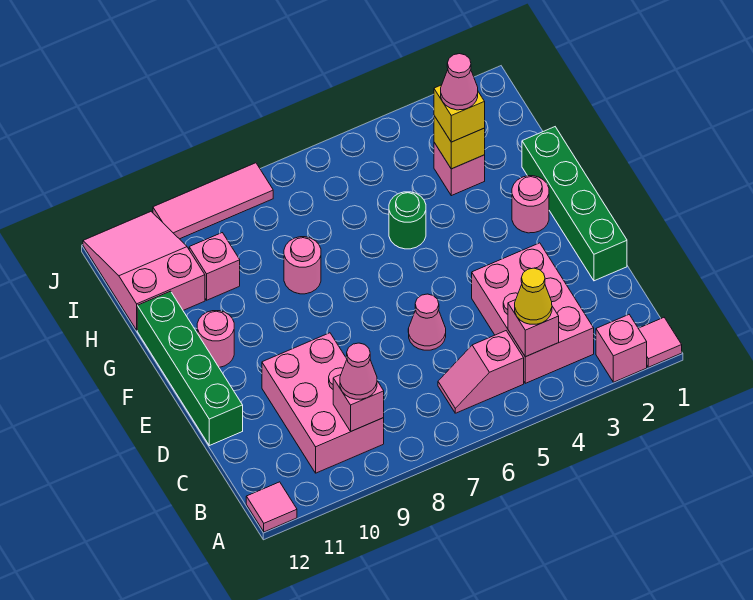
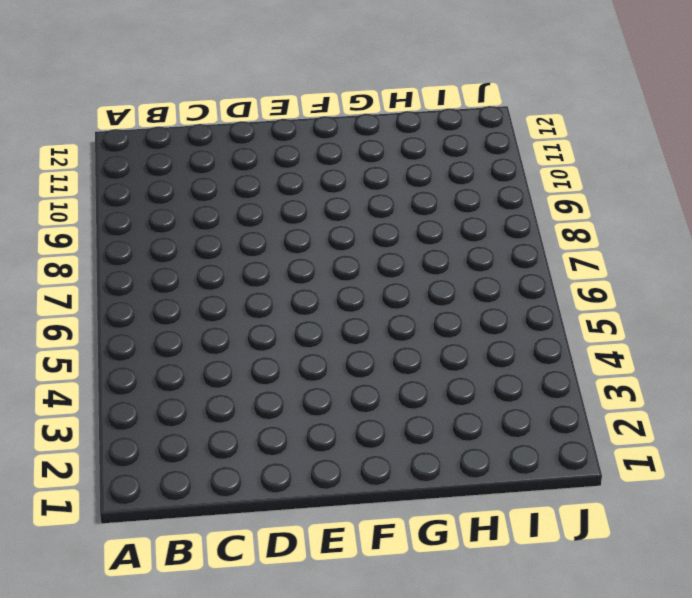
none -> pink tile A1 level 1
none -> pink brick A2 level 1
none -> pink tile A12 level 1

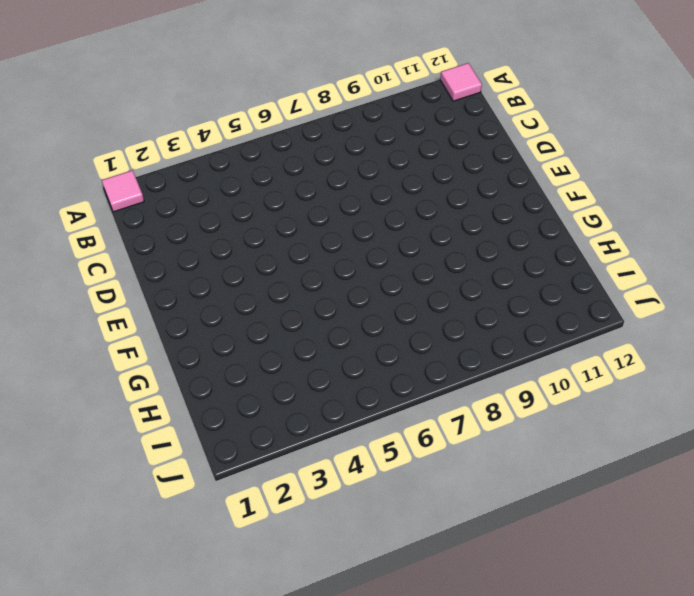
none -> pink brick A2 level 1
none -> pink brick B3:D4 level 1
none -> pink slope B5:B6 level 1 top 5

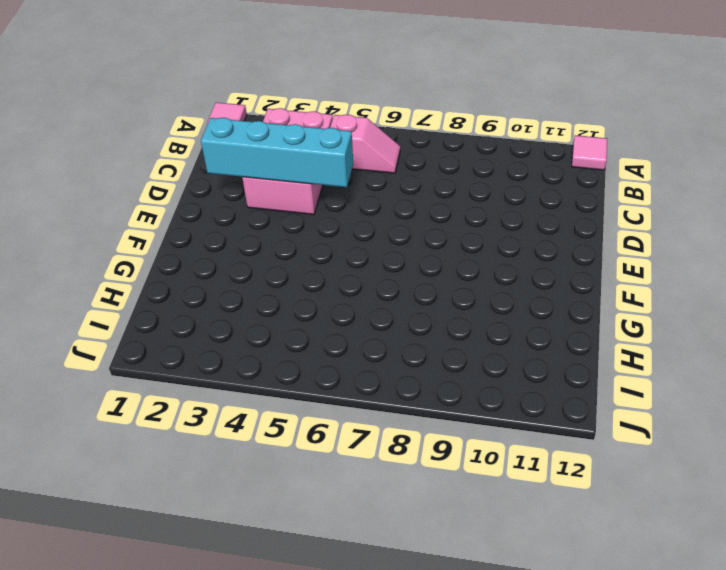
cyan brick D2:D5 level 2 -> none
none -> pink brick A2 level 1
none -> pink brick B9:D10 level 1
none -> green brick D1:G1 level 1

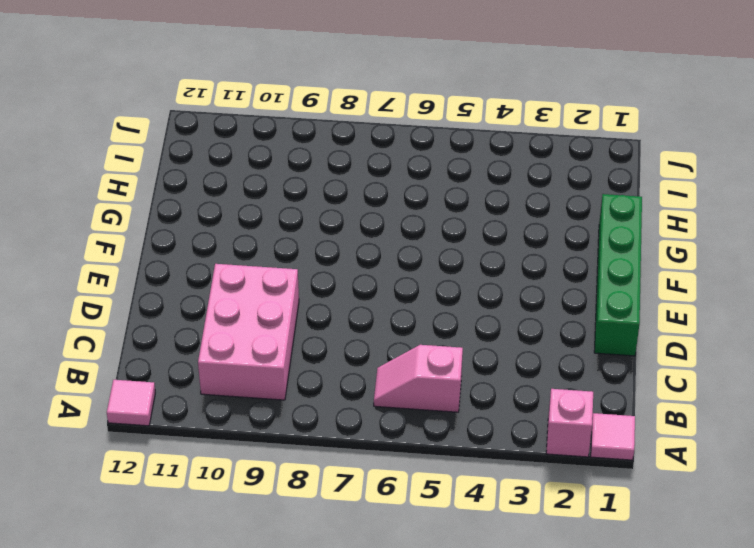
none -> pink brick B3:D4 level 1
none -> pink cone D6 level 1
none -> green brick D12:G12 level 1

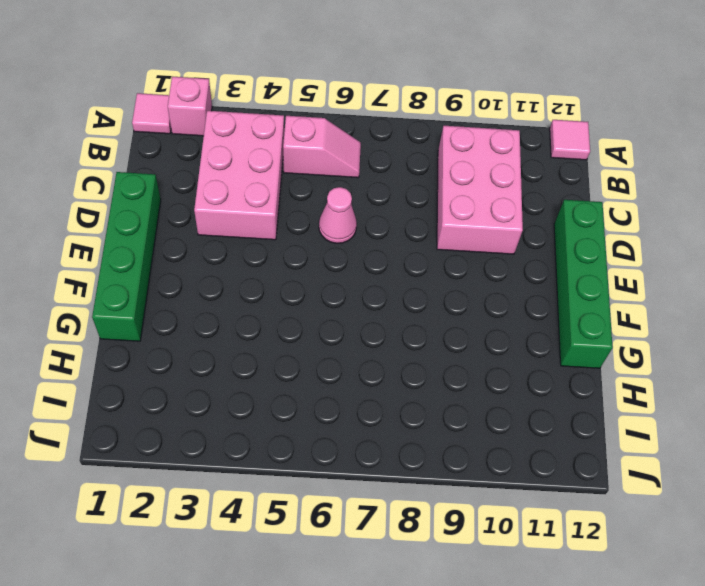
none -> pink round brick F2 level 1
none -> pink round brick F11 level 1
none -> green round brick G5 level 1

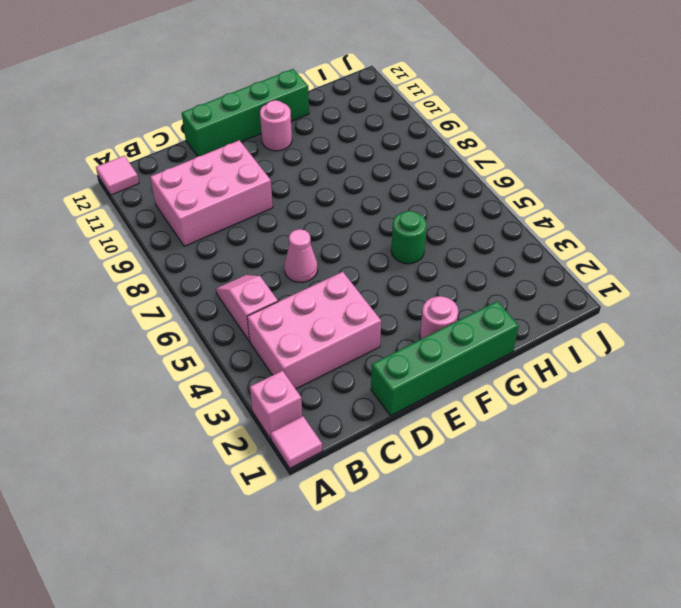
none -> pink round brick G8 level 1
none -> pink brick H3 level 1
none -> pink brick H10 level 1

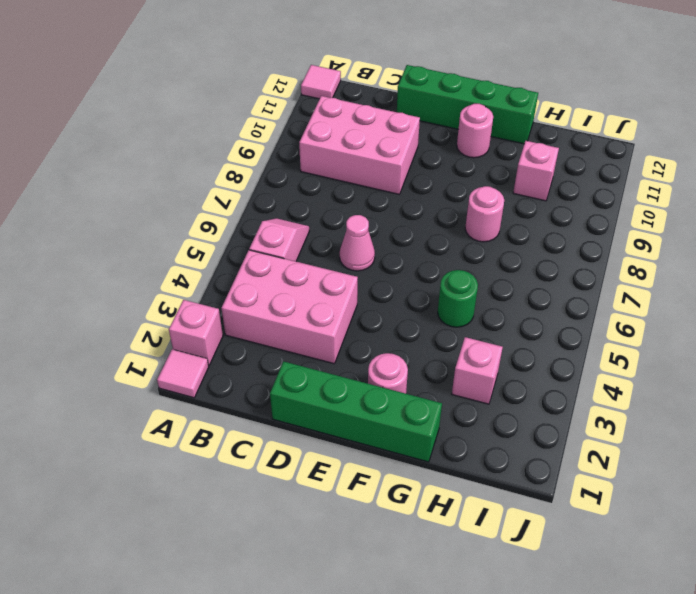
none -> pink slope H11:J12 level 1 top H
none -> pink tile J8:J10 level 1
none -> pink brick B4 level 2

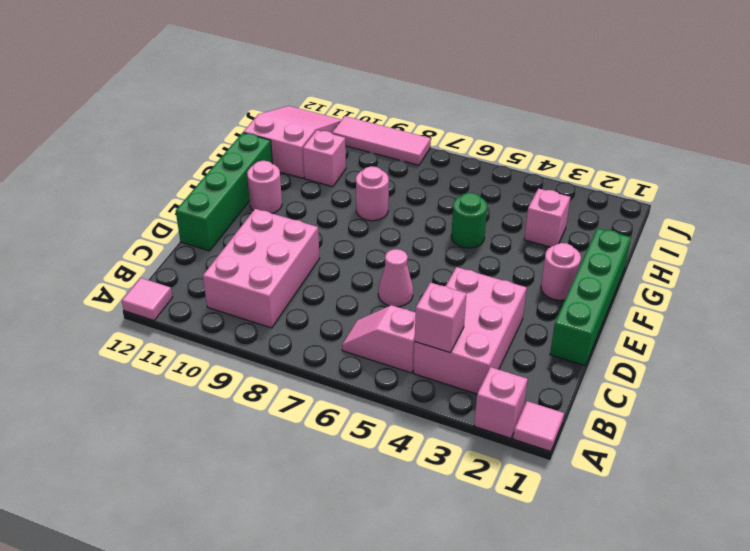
none -> pink brick B9 level 2
none -> yellow brick H3 level 2
none -> yellow cone B4 level 3

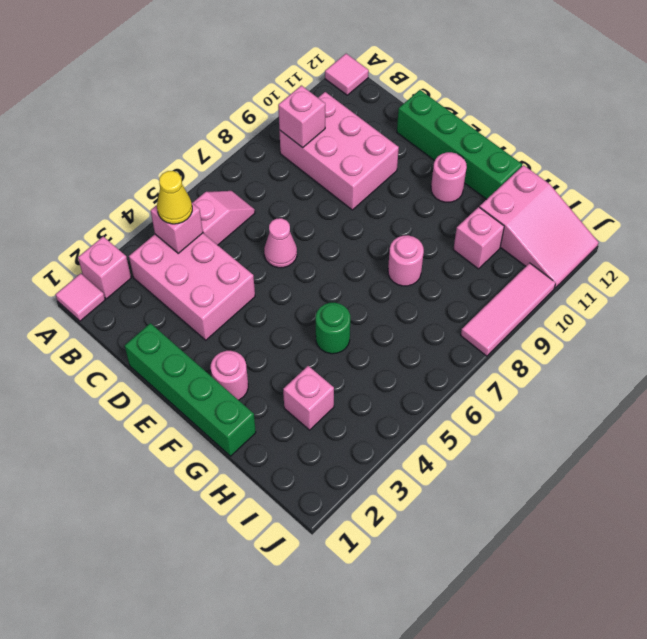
none -> yellow brick H3 level 2
none -> pink cone B9 level 3
none -> yellow brick H3 level 3

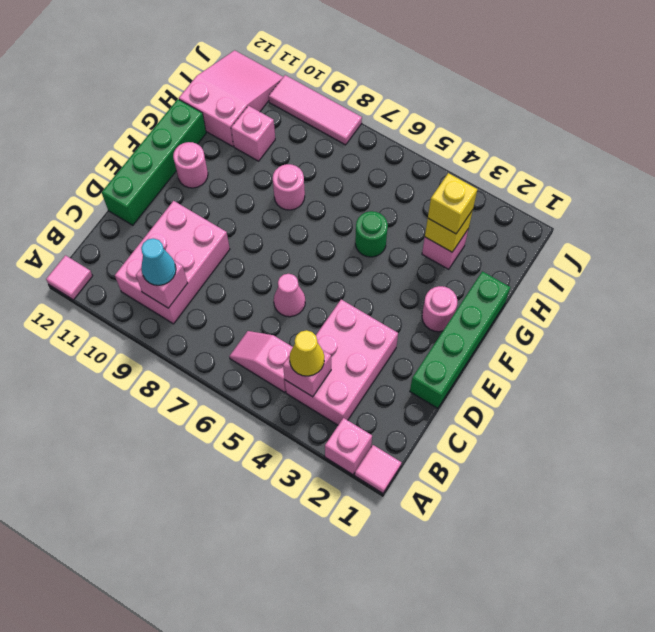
cyan cone B9 level 3 -> pink cone B9 level 3
none -> pink cone H3 level 4

